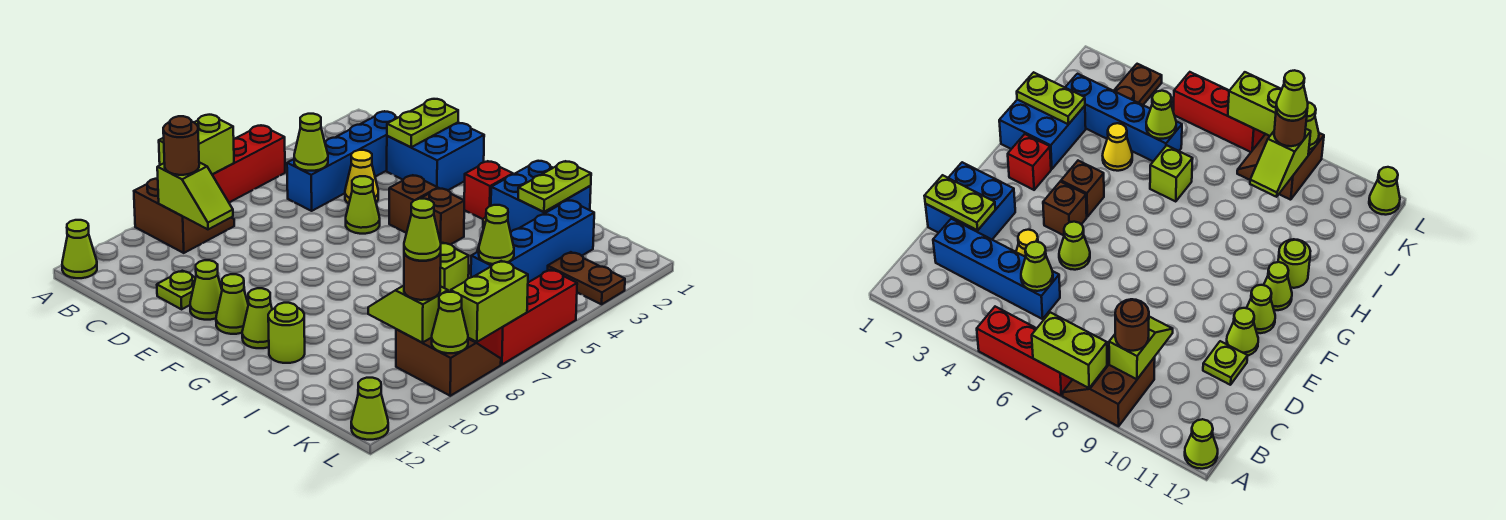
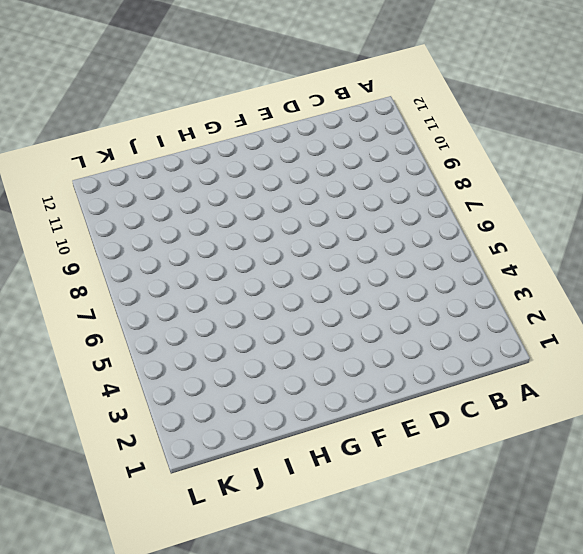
none -> red brick A5:A7 level 1
none -> brown slope A8:B9 level 1 top 9
none -> lime cone A12 level 1
none -> blue brick C2:C5 level 1

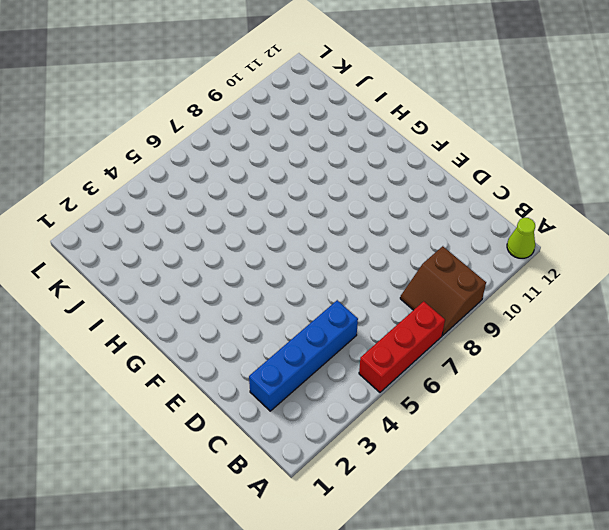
none -> blue brick D1:E2 level 1
none -> yellow cone D4 level 1
none -> lime plate D11 level 1
none -> lime cone E5 level 1

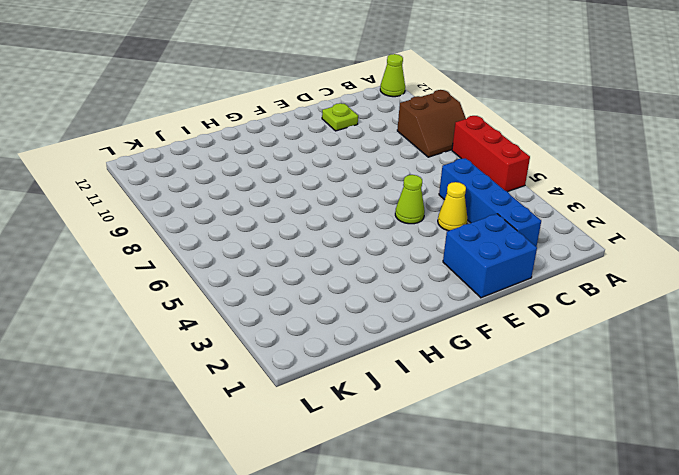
none -> lime cone E11 level 1
none -> brown brick F4 level 1
none -> lime cone F11 level 1
none -> red brick G2 level 1

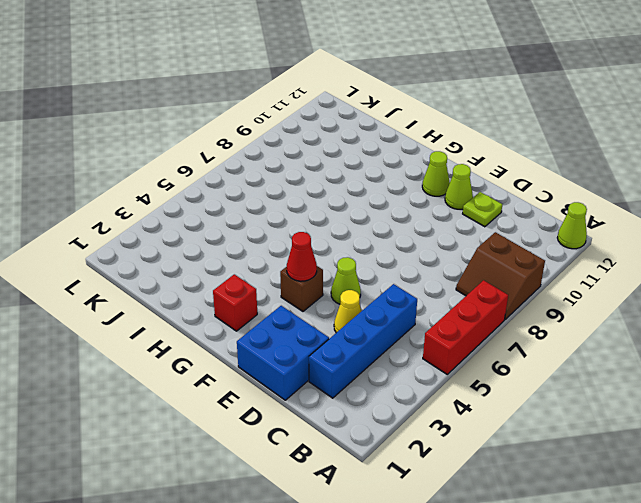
red cone F4 level 2 -> none
none -> brown brick G4 level 1
none -> lime cone G11 level 1
none -> blue brick H1:I2 level 1
none -> lime round brick H11 level 1

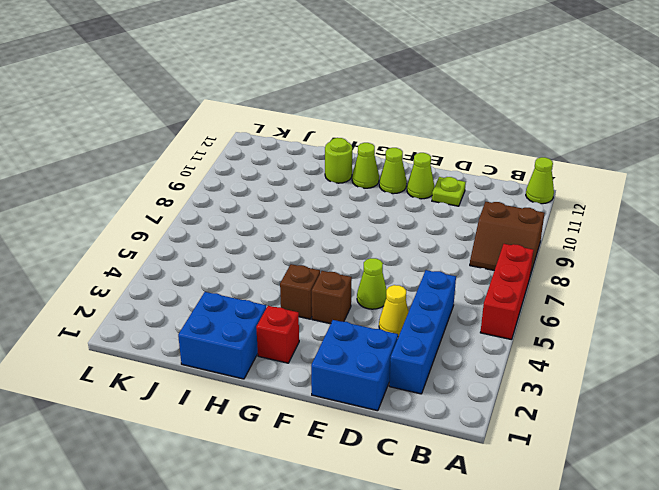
none -> yellow cone I4 level 1
none -> lime brick I6 level 1
none -> blue brick J2:J5 level 1
none -> brown plate K3:L3 level 1

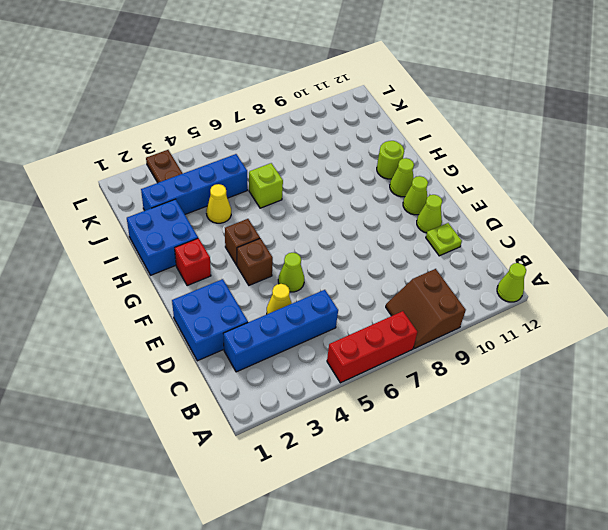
none -> brown slope K8:L9 level 1 top 9
none -> red brick L5:L7 level 1
none -> lime cone L12 level 1
none -> lime brick A7:A8 level 2

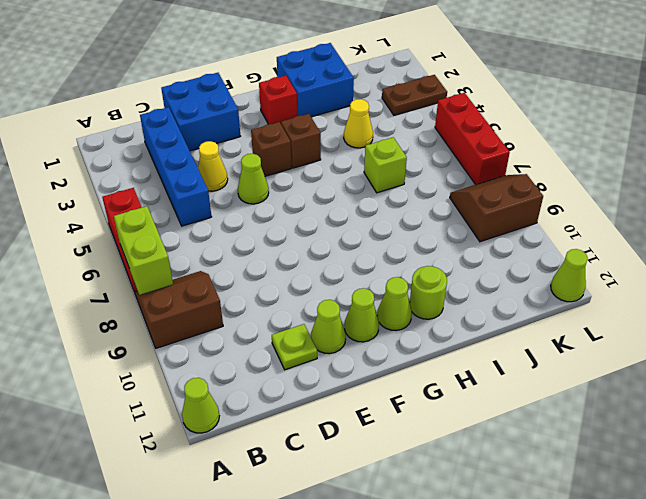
none -> blue brick J2:J5 level 1
none -> lime slope B9:C9 level 2 top B
none -> lime cone C5 level 2
none -> lime plate D1:D2 level 2

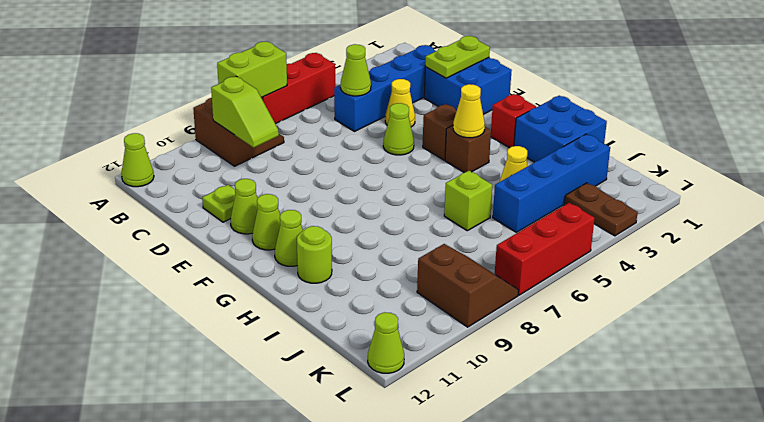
yellow cone G4 level 2 -> none
none -> lime plate I1:I2 level 2
none -> lime cone J5 level 2
none -> lime slope J9:K9 level 2 top K
none -> lime brick L7:L8 level 2

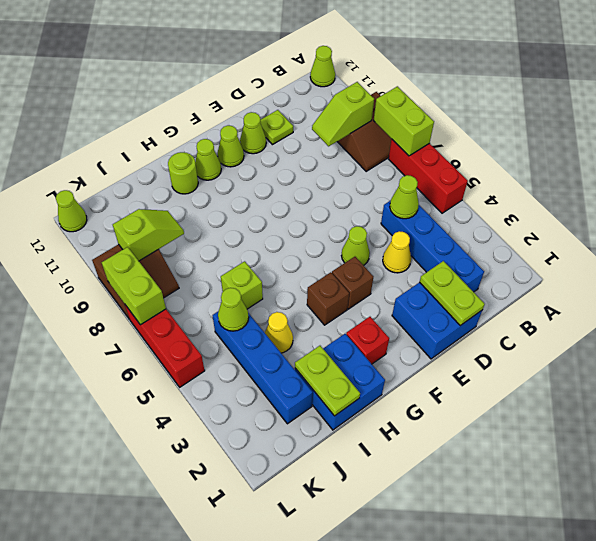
none -> brown plate K3:L3 level 1
none -> lime cone L9 level 2
none -> brown round brick B9 level 3
none -> brown round brick K9 level 3

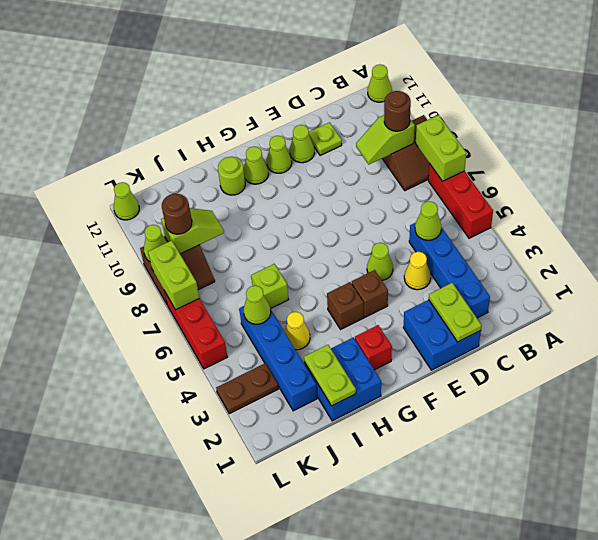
none -> lime cone K9 level 4

